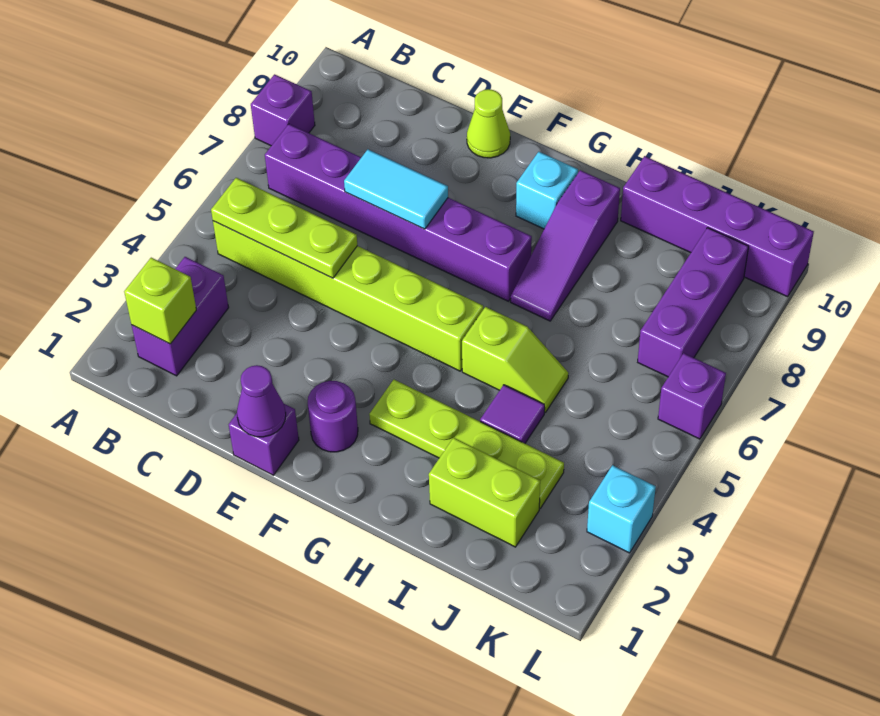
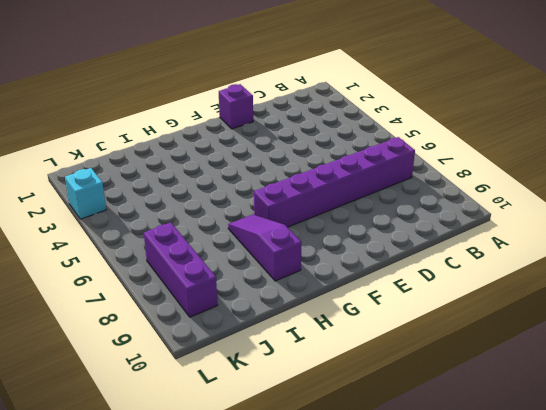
none -> purple brick A8 level 1
none -> purple brick B2:B3 level 1
none -> lime brick B5:G5 level 1

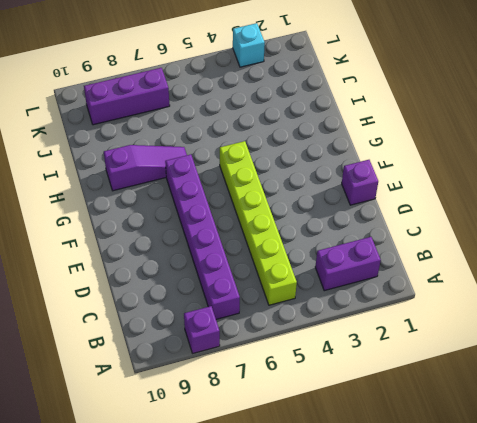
none -> lime cone E10 level 1
none -> purple round brick F2 level 1
none -> lime plate G3:J3 level 1

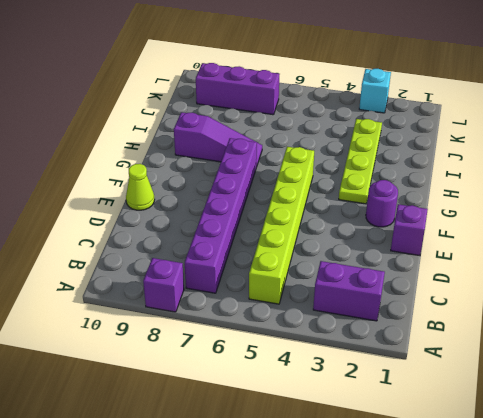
none -> cyan brick G9 level 1
none -> lime slope H5:I5 level 1 top H
none -> lime brick I2:J2 level 1

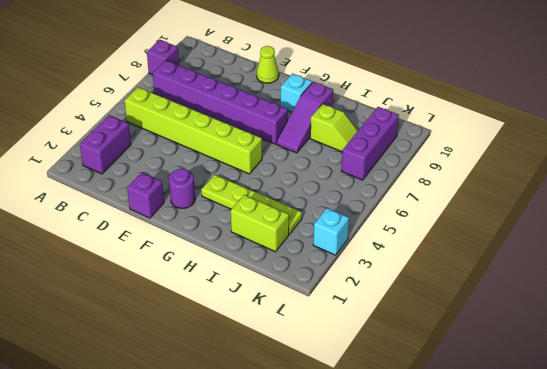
lime slope I8:J8 level 1 top I -> lime slope H5:I5 level 1 top H
none -> purple tile I4 level 1
none -> purple brick I10:L10 level 1
none -> purple brick L6 level 1

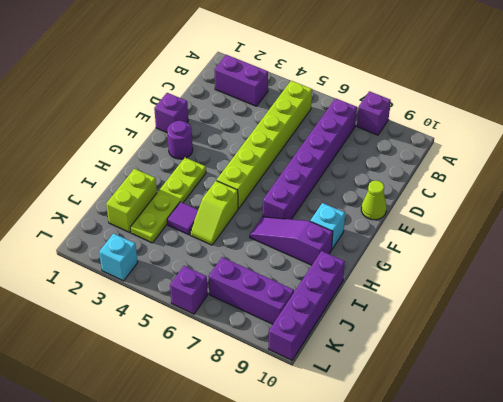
none -> lime brick B2 level 2
none -> lime plate B5:D5 level 2
none -> cyan tile D7:E7 level 2

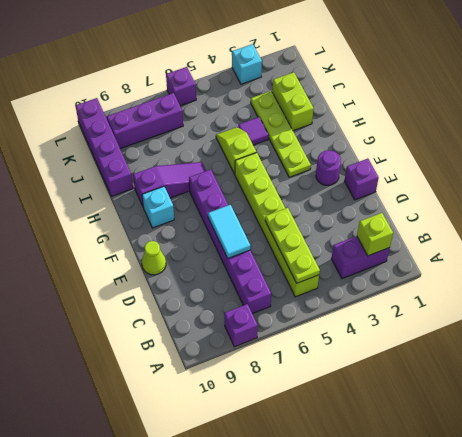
none -> purple cone E1 level 2

